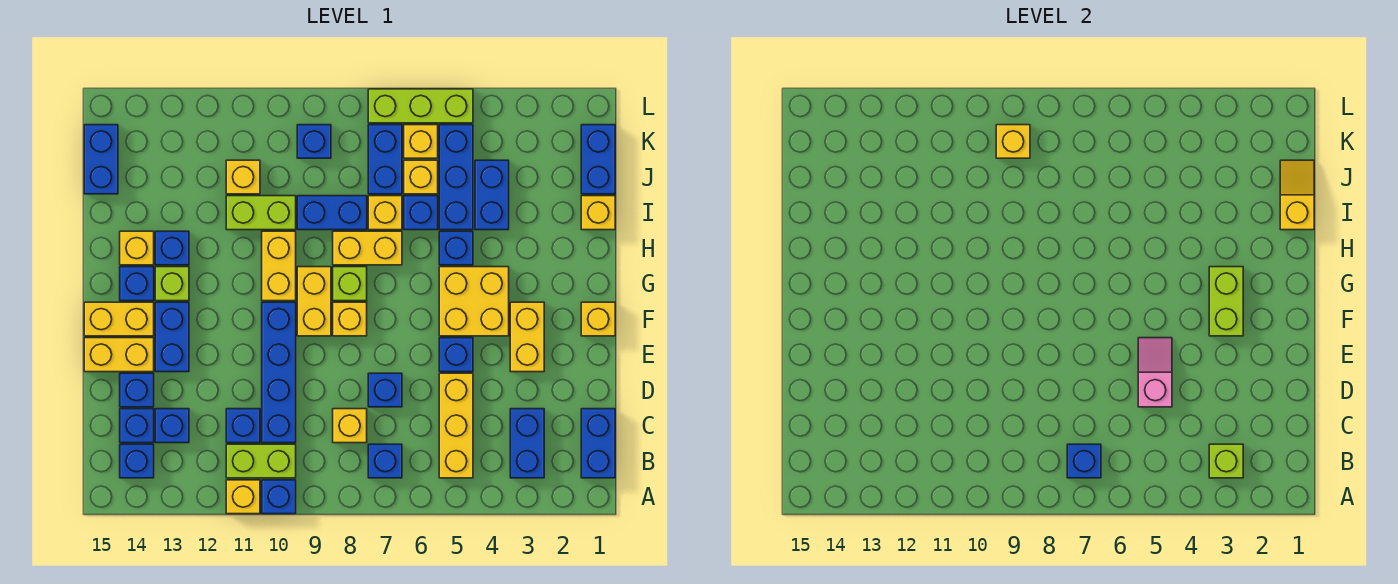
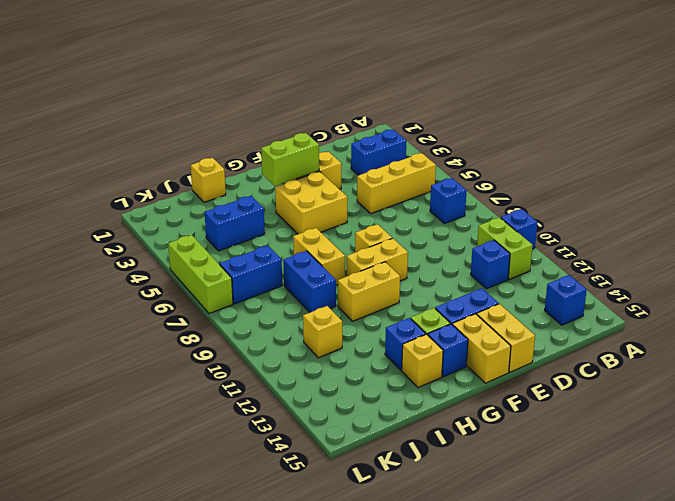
none -> yellow brick A11 level 1
none -> blue brick B1:C1 level 1
none -> yellow brick C8 level 1
none -> blue brick C10:F10 level 1

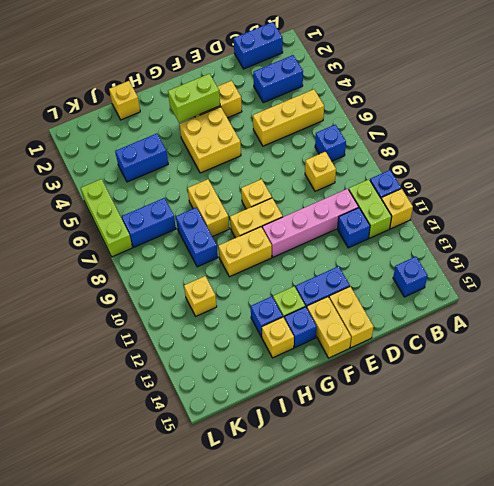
pink brick C10:F10 level 1 -> blue brick C10:F10 level 1
none -> blue brick C13 level 1
none -> blue brick C14 level 1
none -> blue brick D7 level 1
none -> blue brick D14 level 1

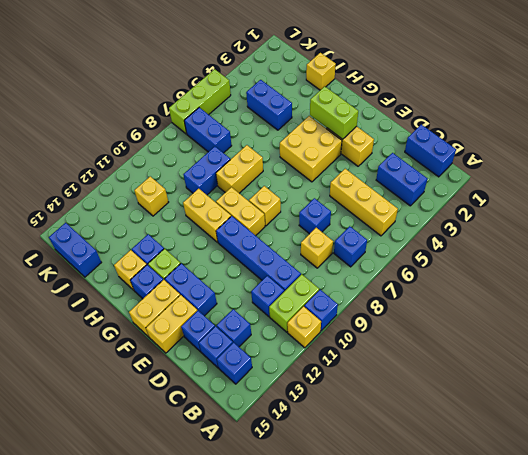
none -> blue brick E5 level 1
none -> yellow brick F1 level 1
none -> lime brick G8 level 1
none -> blue brick H5 level 1

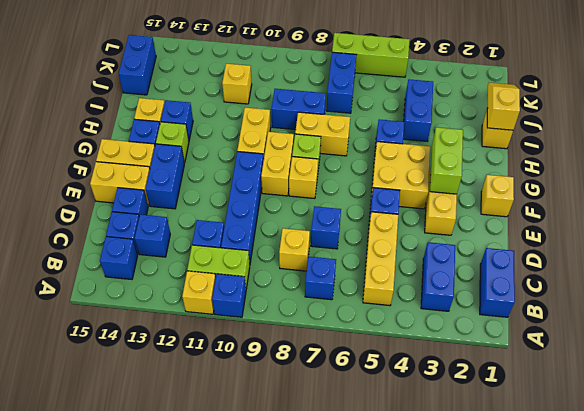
none -> blue brick I5:K5 level 1
none -> blue brick I6 level 1
none -> yellow brick I7 level 1
none -> lime brick I10:I11 level 1

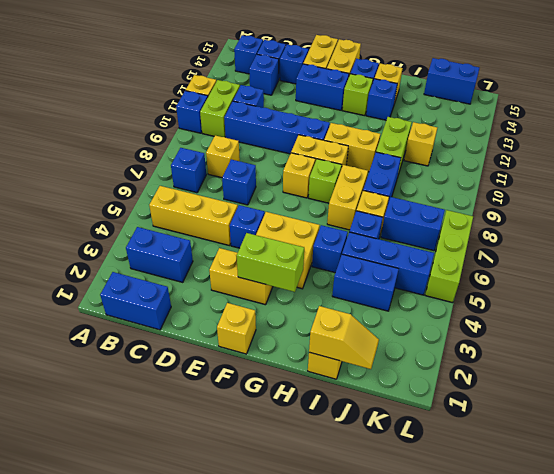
none -> blue brick J1:K1 level 1
none -> yellow brick J6 level 1
none -> yellow brick K6 level 1
none -> blue brick K9 level 1

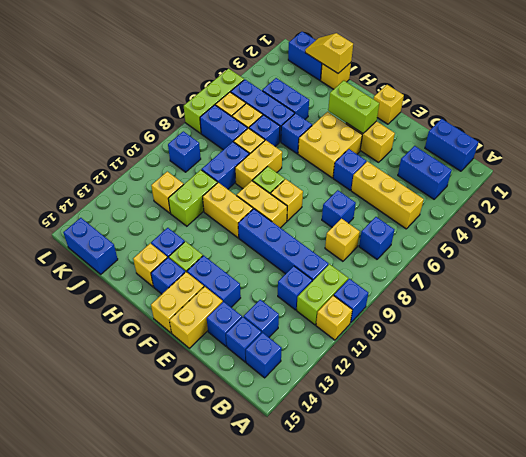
none -> lime brick B3 level 2
none -> blue brick B7 level 2
none -> pink slope D5:E5 level 2 top D
none -> yellow brick K9 level 2

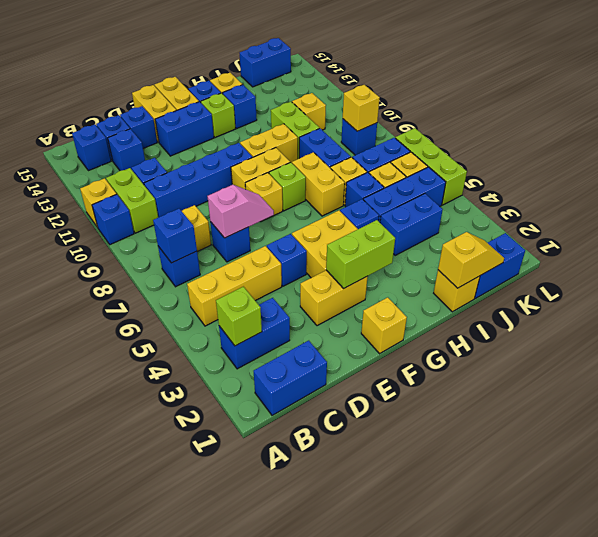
pink slope D7:E7 level 2 top D -> pink slope D5:E5 level 2 top D

